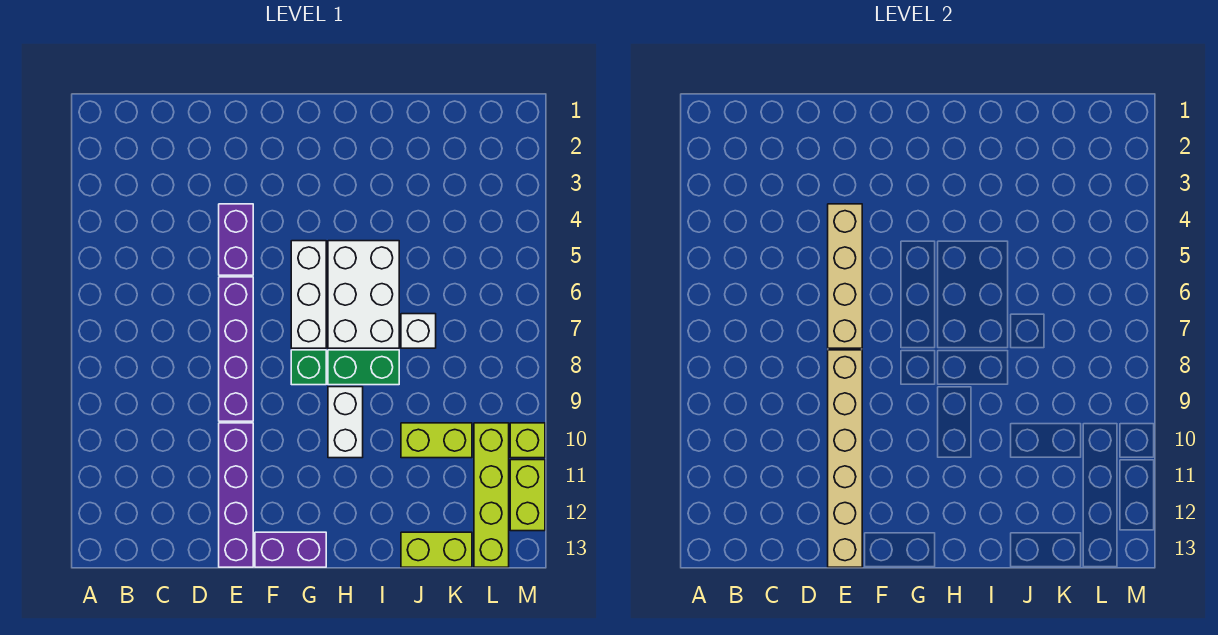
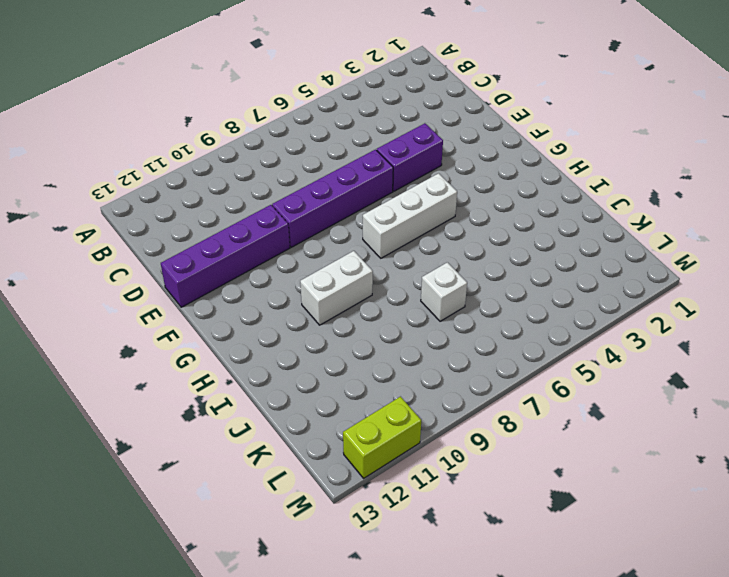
none -> purple brick F13:G13 level 1
none -> green brick G8 level 1
none -> white brick H5:I7 level 1

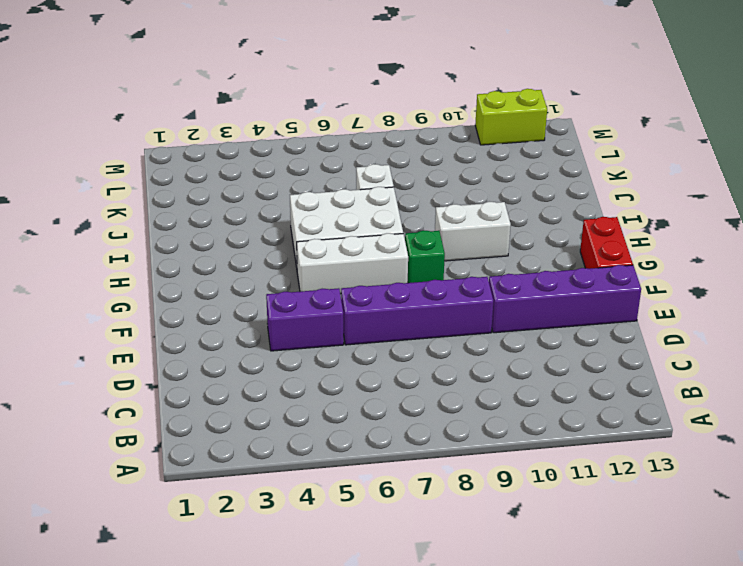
red brick F13:G13 level 1 -> purple brick F13:G13 level 1
none -> green brick H8:I8 level 1
none -> lime brick J10:K10 level 1
none -> lime brick J13:K13 level 1

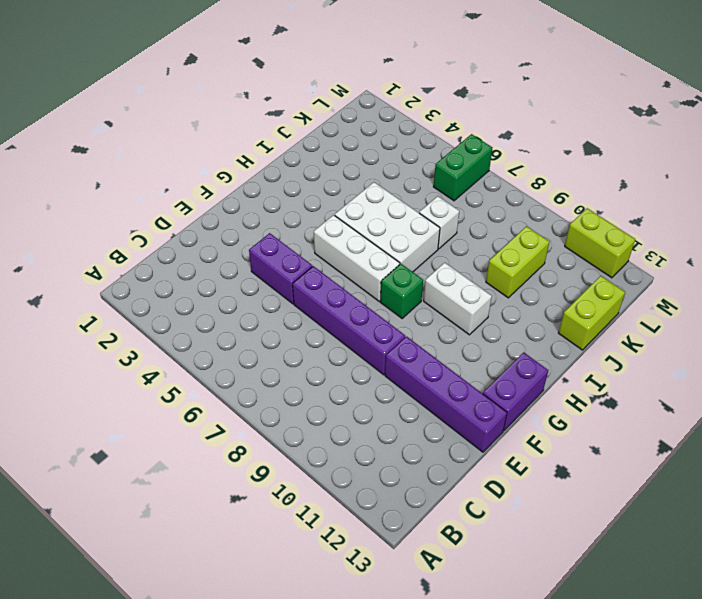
green brick L6:M6 level 1 -> green brick H8:I8 level 1
none -> lime brick L10:L13 level 1
none -> lime brick M10 level 1
none -> tan brick E4:E7 level 2

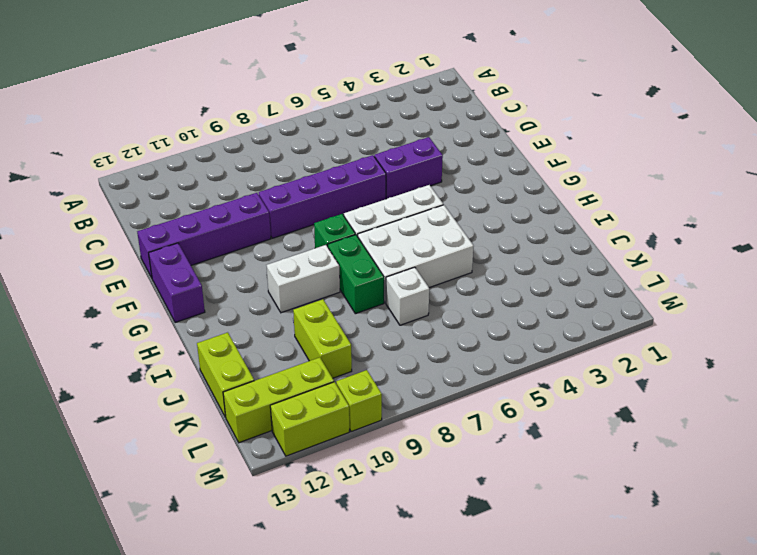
lime brick L11:L13 level 1 -> lime brick L10:L13 level 1
none -> tan brick E4:E7 level 2
none -> tan brick E8:E13 level 2

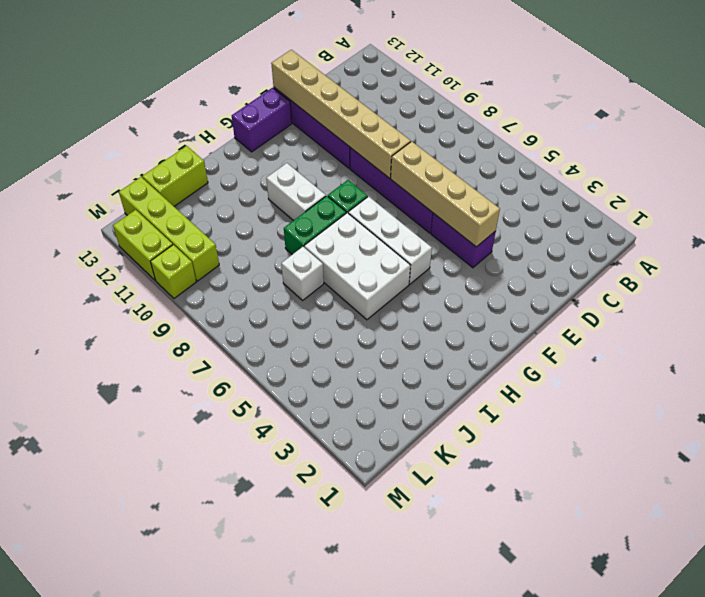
none -> lime brick J10:K10 level 1

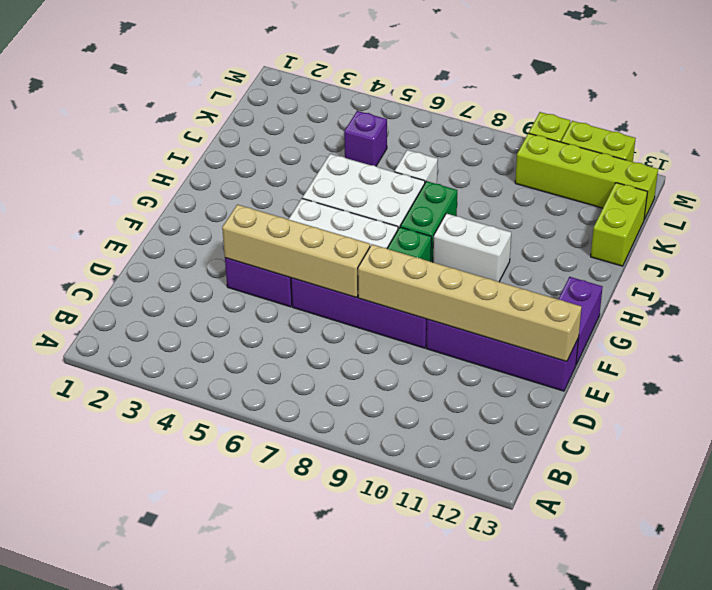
purple brick K5 level 1 -> none
none -> lime brick J10:K10 level 1

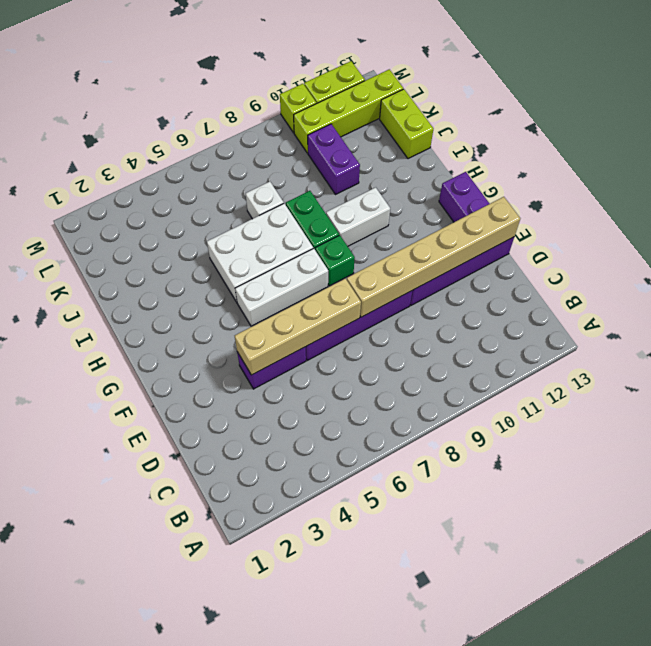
purple brick J10:K10 level 1 -> lime brick J10:K10 level 1

